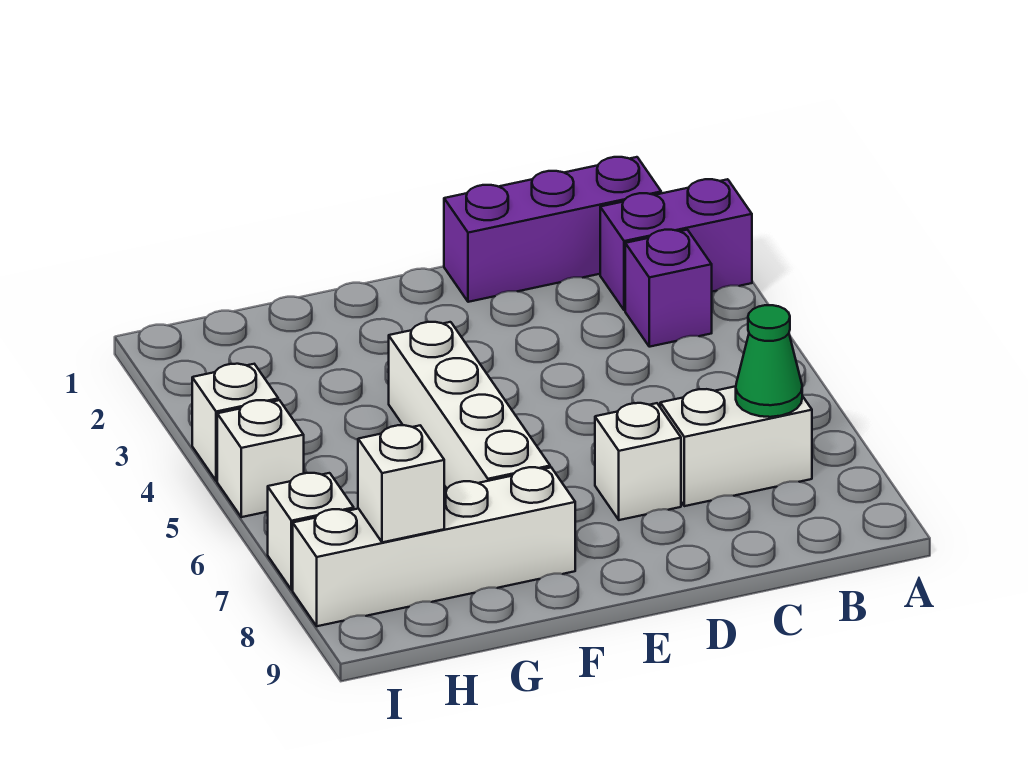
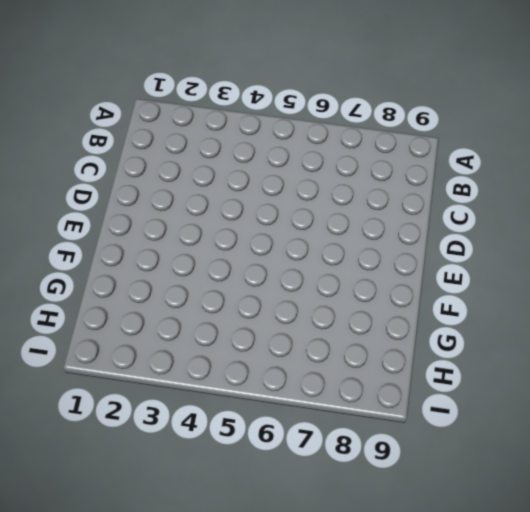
none -> purple brick A2:B2 level 1
none -> purple brick B1:D1 level 1
none -> purple brick B3 level 1

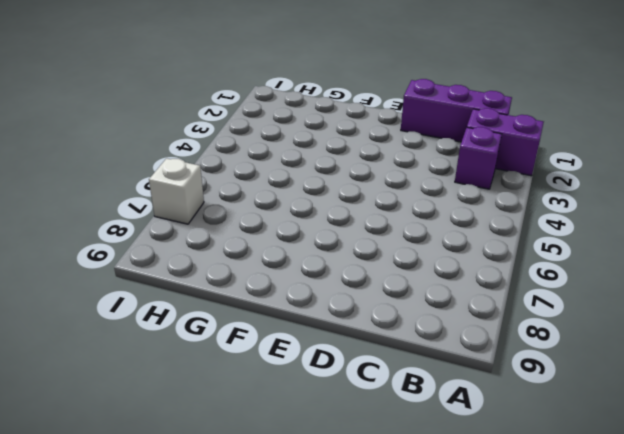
none -> white brick B7:C7 level 1
none -> white brick D7 level 1
none -> white brick F4:F7 level 1

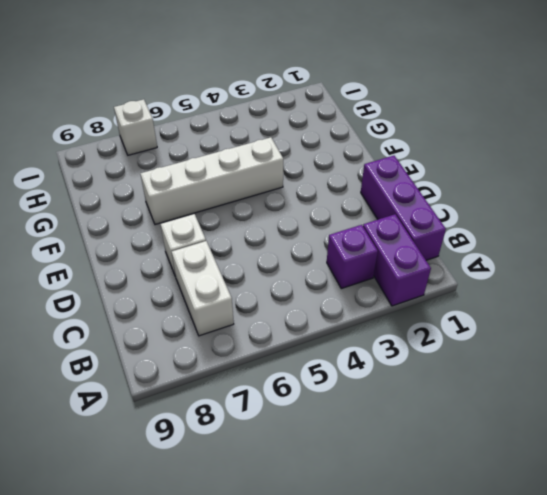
none -> white brick F8:I8 level 1
none -> white brick I4 level 1
none -> white brick I5 level 1

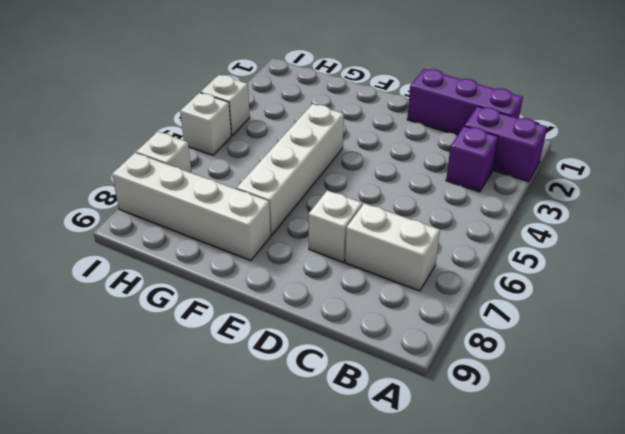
none -> green cone B7 level 2
none -> white brick H8 level 2

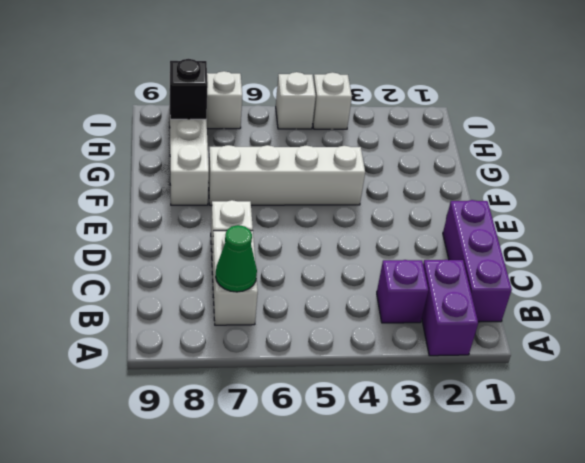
black brick H8 level 2 -> white brick H8 level 2

